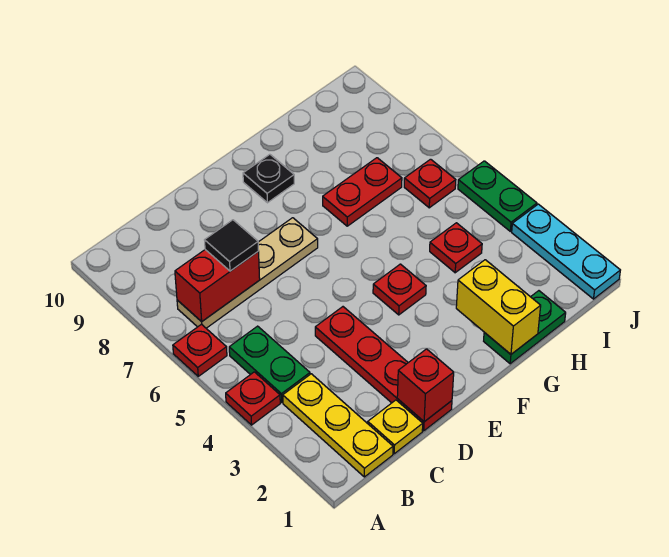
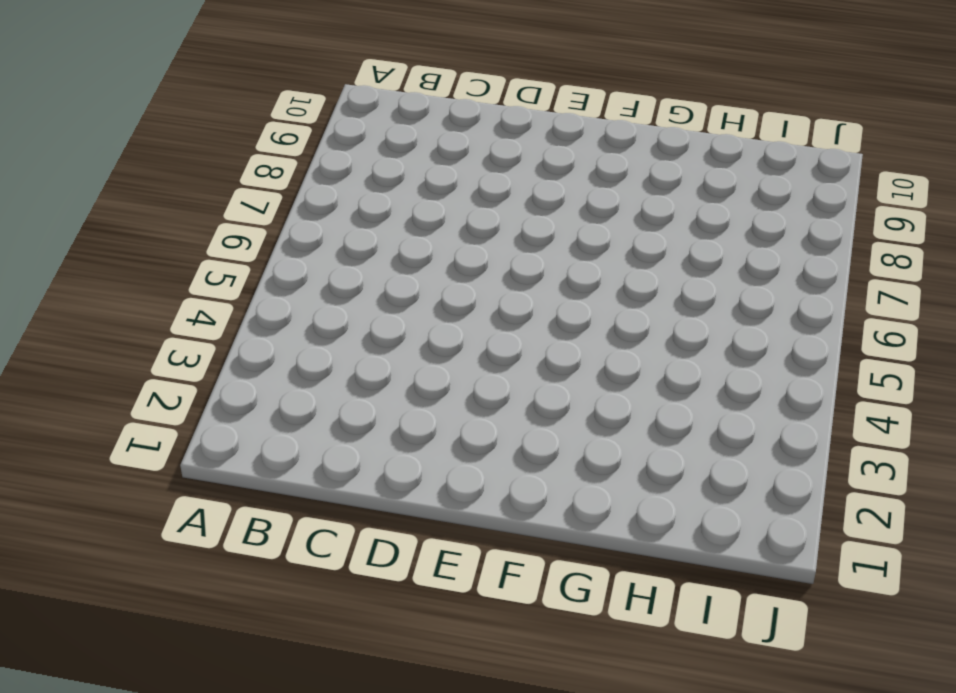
none -> red plate A4 level 1
none -> red plate A6 level 1
none -> yellow plate B1:B3 level 1

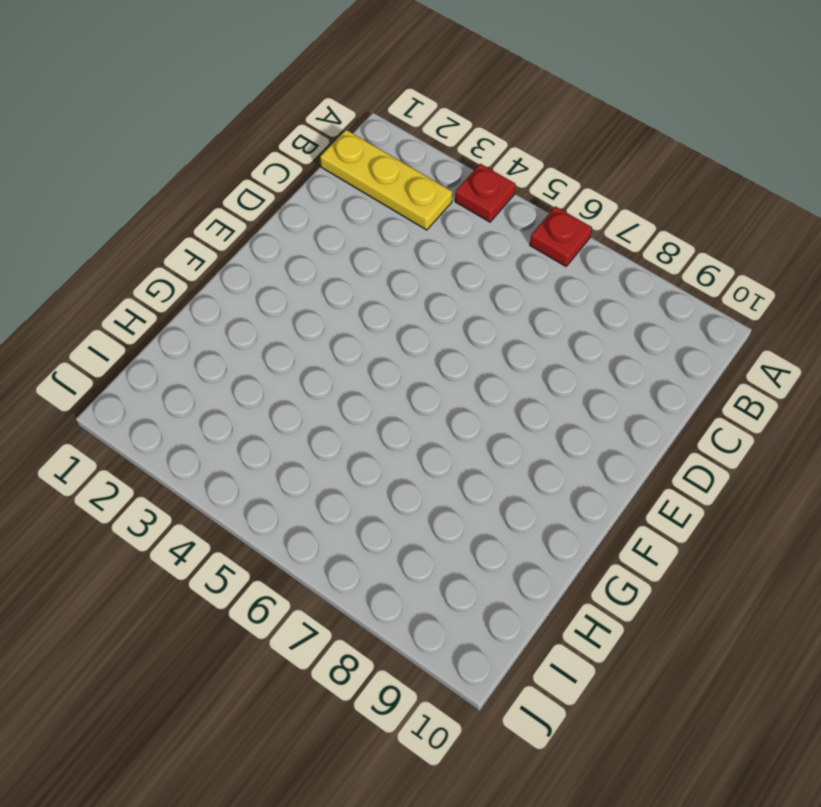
none -> green plate B4:B5 level 1
none -> tan plate B7:E7 level 1
none -> yellow plate C1 level 1

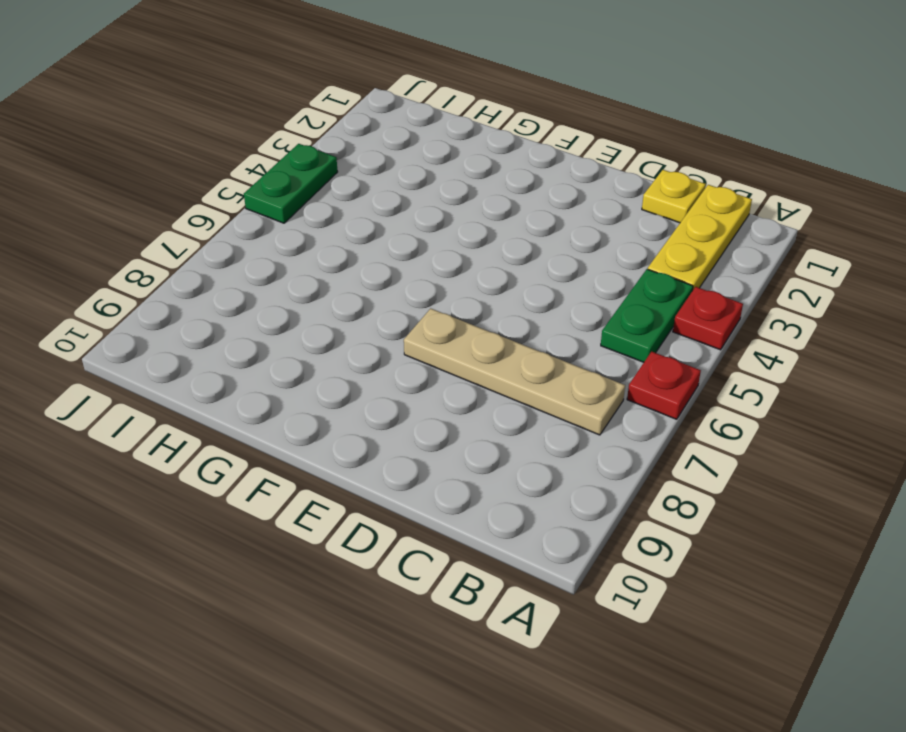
none -> red plate D1:D4 level 1
none -> red plate F4 level 1
none -> black plate F9 level 1

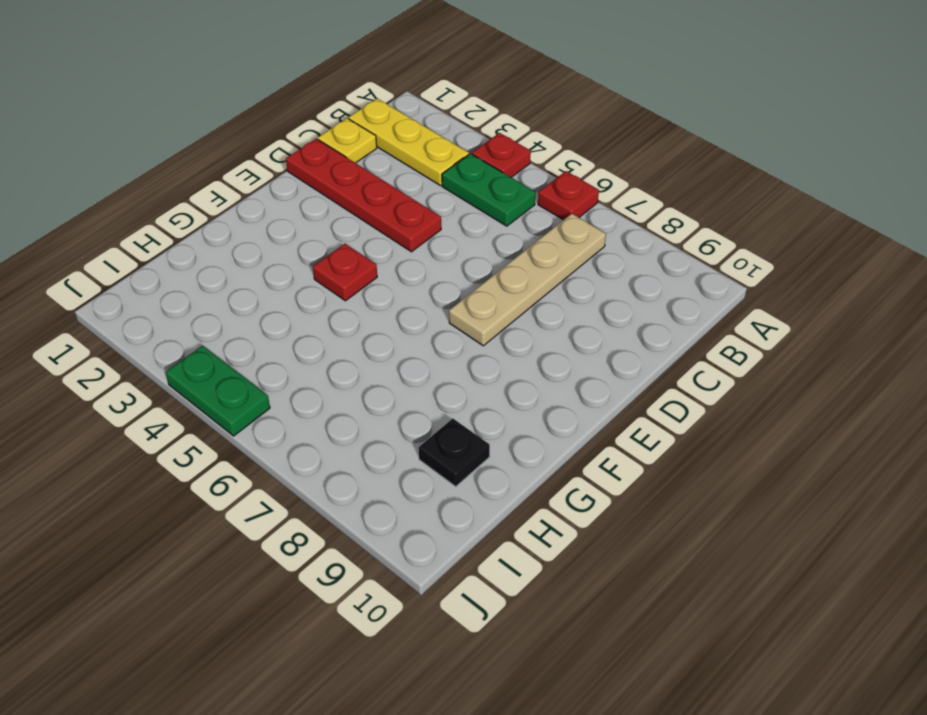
black plate H9 level 1 -> black plate F9 level 1
none -> green plate G1:H1 level 1
none -> red plate G7:H7 level 1
none -> red plate H4 level 1

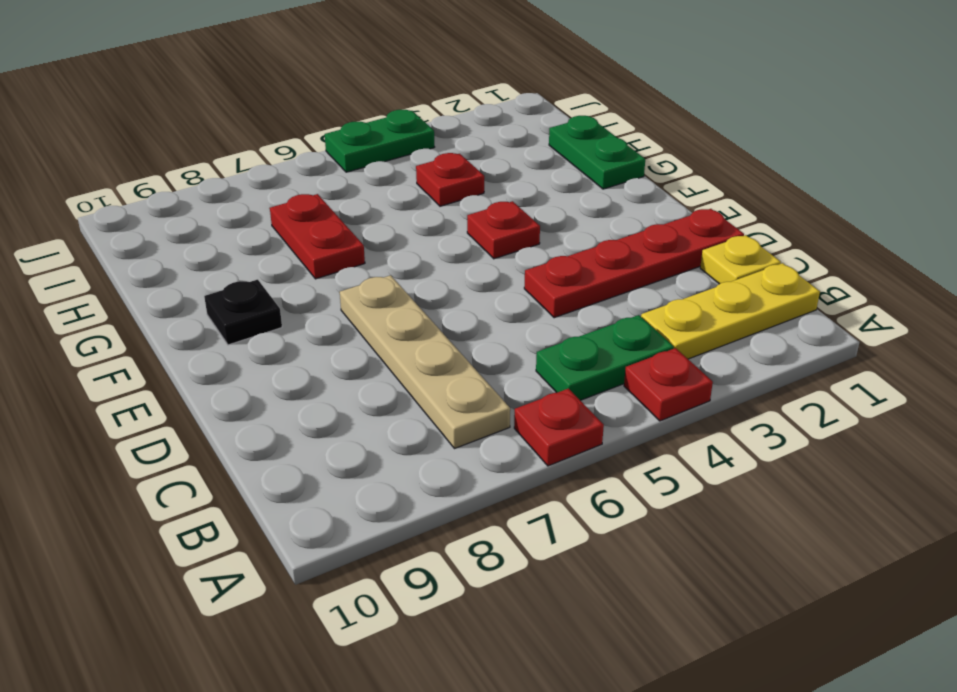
none -> red plate I6 level 1
none -> cyan plate J1:J3 level 1
none -> red brick B7:C7 level 2

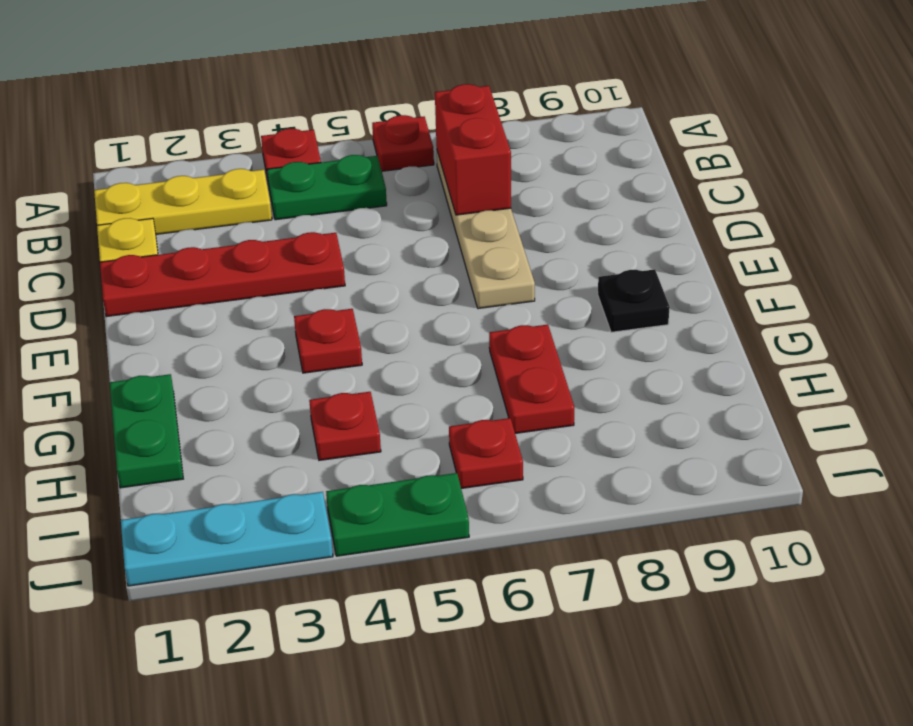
none -> red brick D1 level 2
none -> yellow brick G1:G2 level 2
none -> black tile C7 level 3

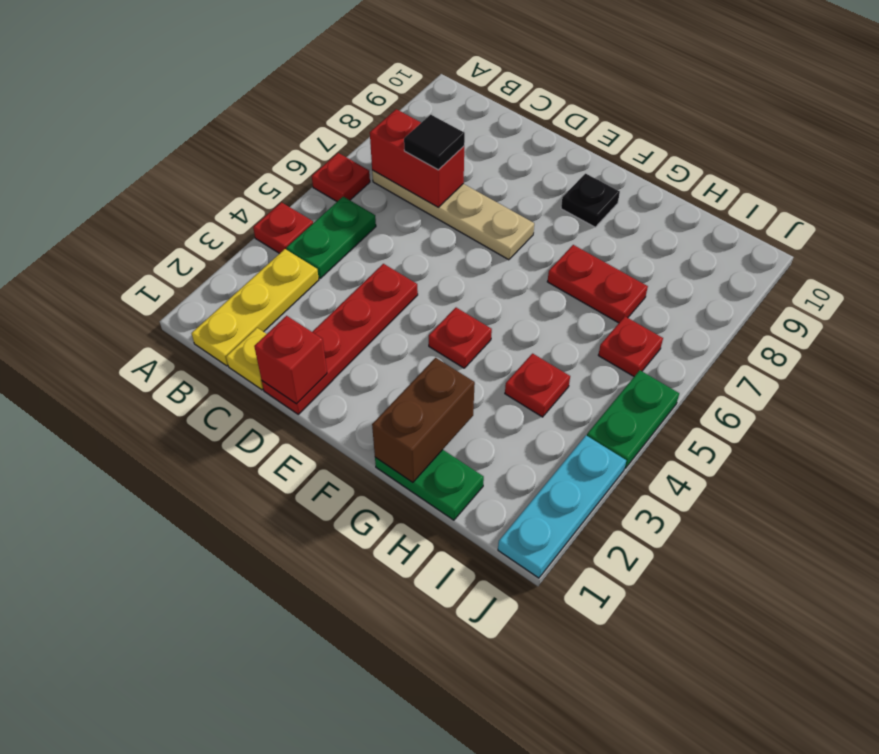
brown brick G1:G2 level 2 -> yellow brick G1:G2 level 2

